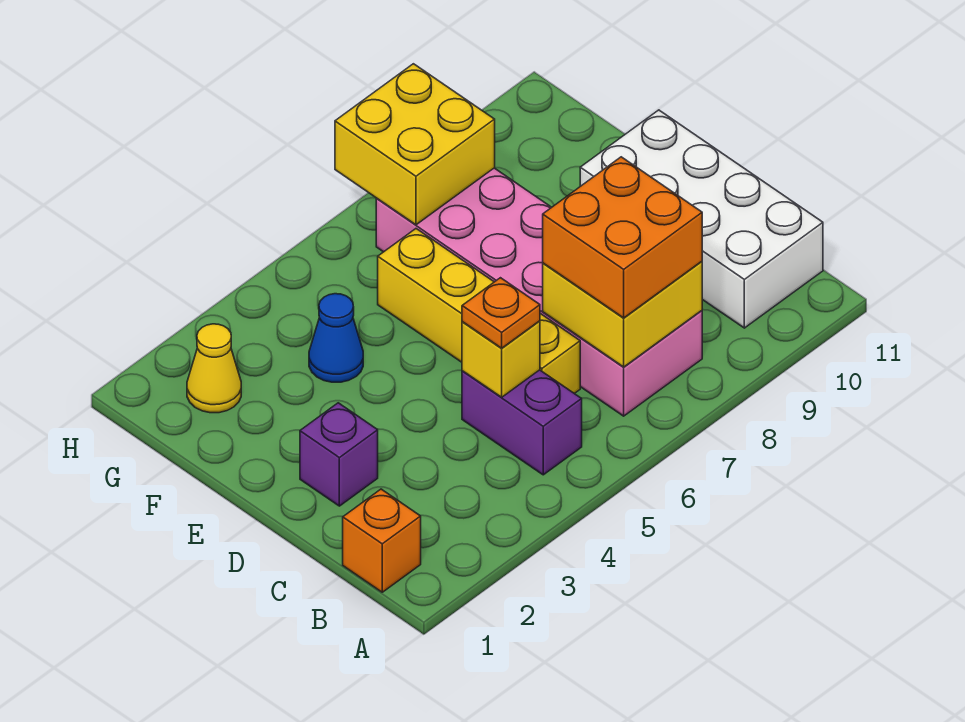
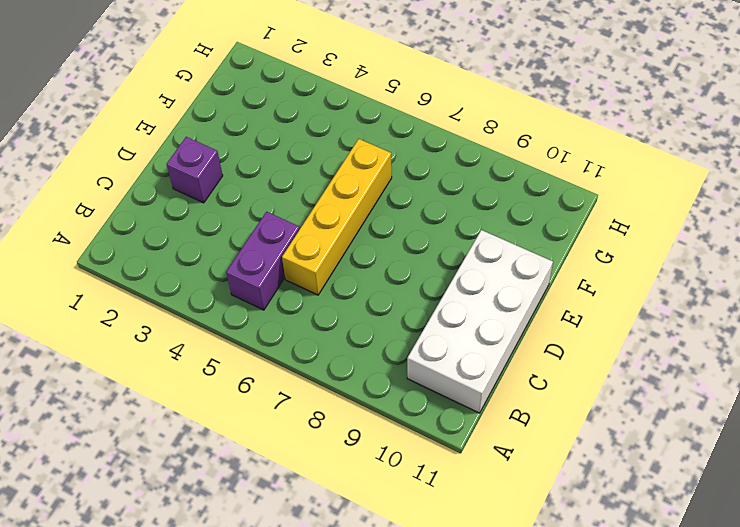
none -> orange brick B1 level 1
none -> pink brick B7:G8 level 1
none -> blue cone F4 level 1

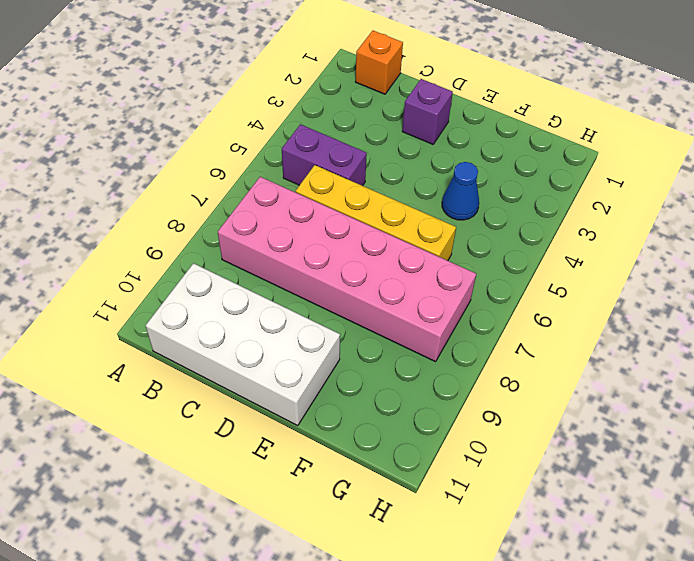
none -> yellow cone G2 level 1
none -> yellow brick B7:C8 level 2
none -> yellow brick C5 level 2

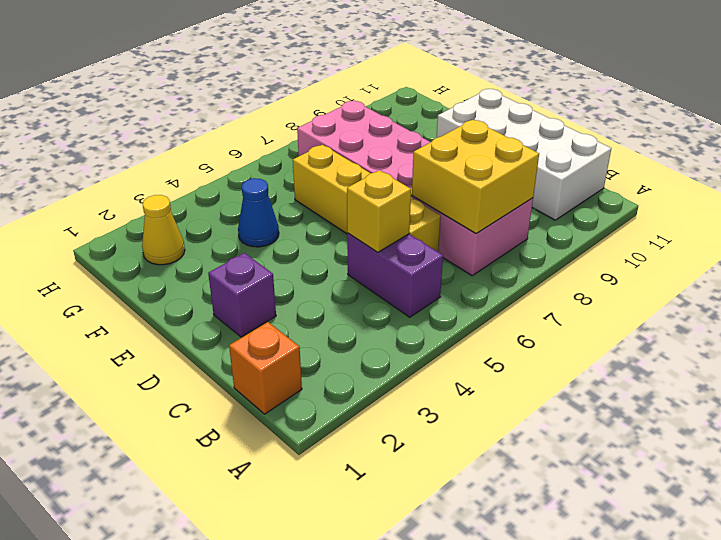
none -> yellow brick G7:H8 level 2
none -> orange brick B7:C8 level 3
none -> orange plate C5 level 3

